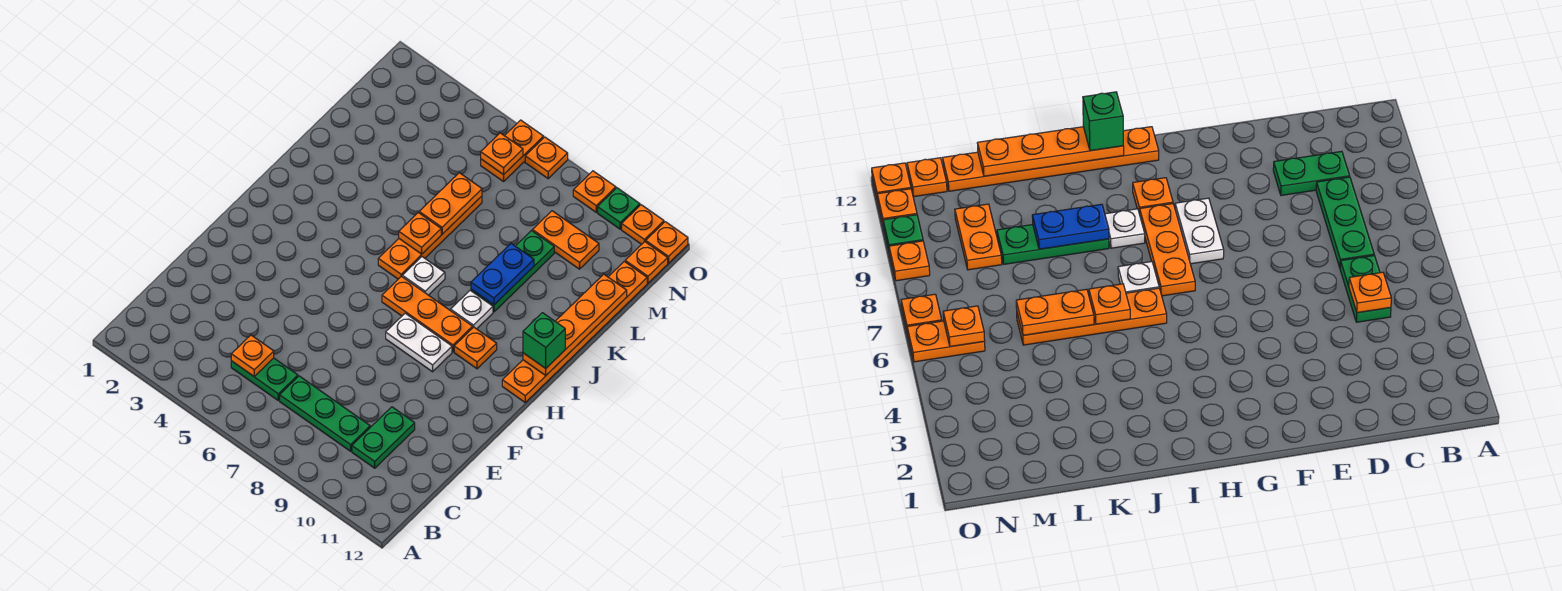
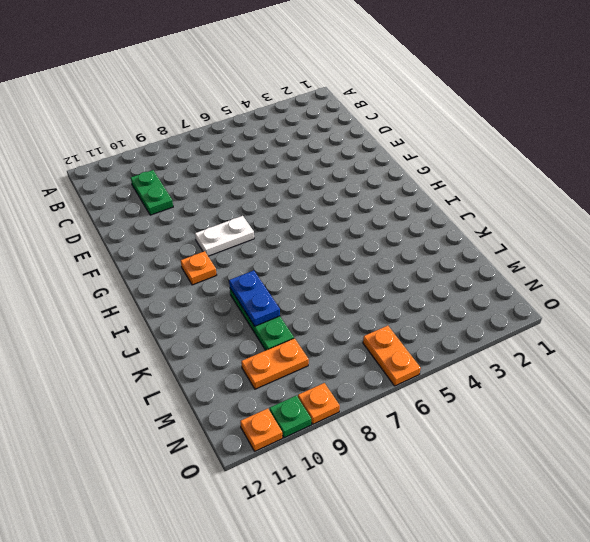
none -> green plate C5:C6 level 1
none -> green plate C7:C9 level 1
none -> orange plate H7:H9 level 1

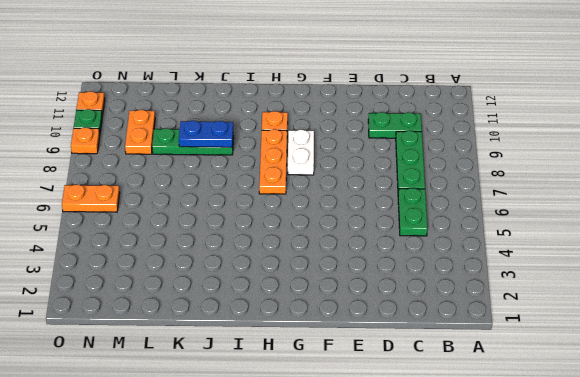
none -> orange plate H12:M12 level 1
none -> orange plate I6:L6 level 1
none -> white plate I7 level 1

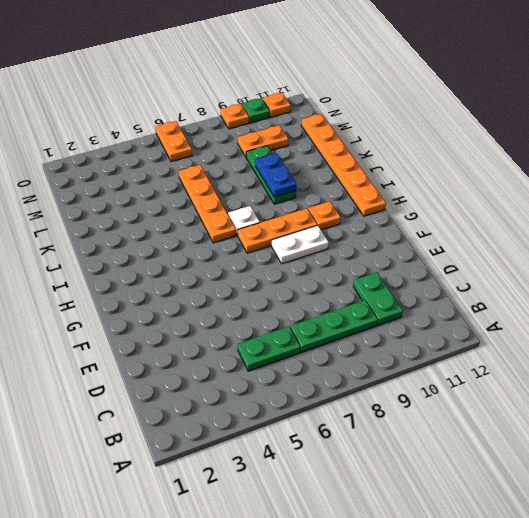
none -> white plate I9 level 1
none -> orange plate N12 level 1
none -> orange plate O7 level 1

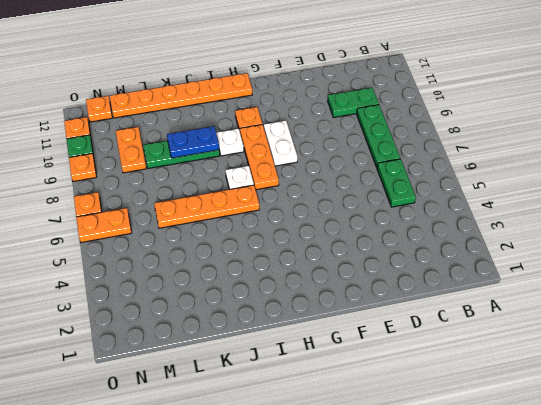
none -> orange plate O12 level 1
none -> orange plate C5 level 2
none -> orange plate I12:L12 level 2

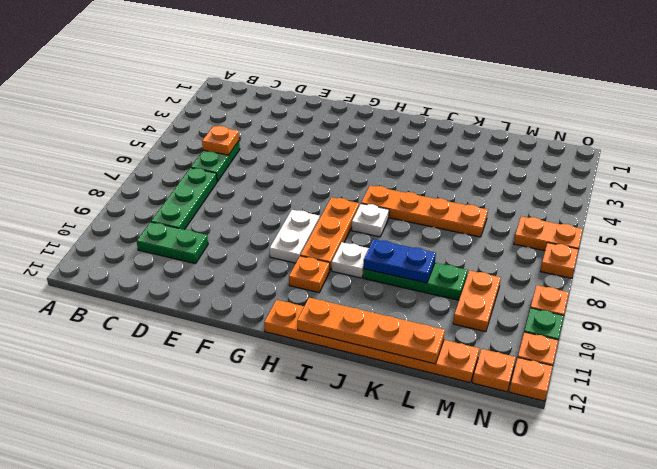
none -> orange plate J6 level 2
none -> orange plate K6:L6 level 2
none -> orange plate N6 level 2

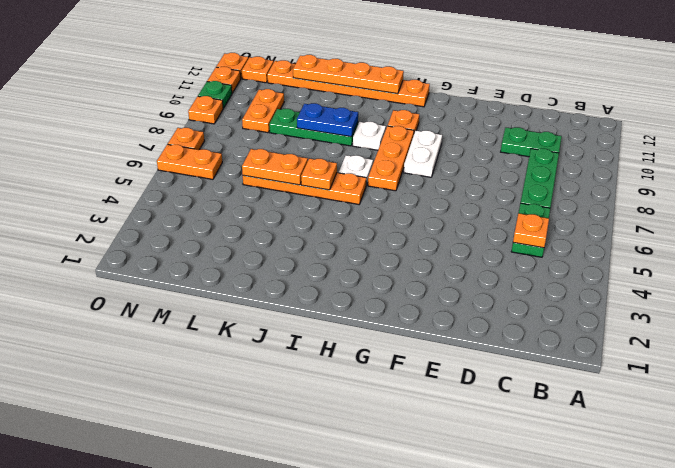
none -> orange plate N6 level 2
none -> green brick I12 level 3

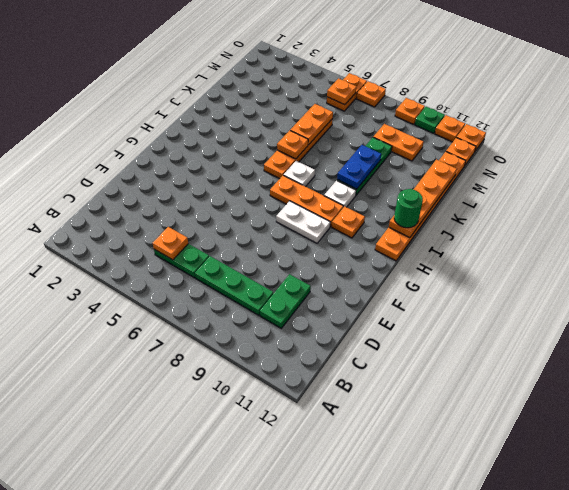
green round brick I12 level 3 -> green brick I12 level 3

